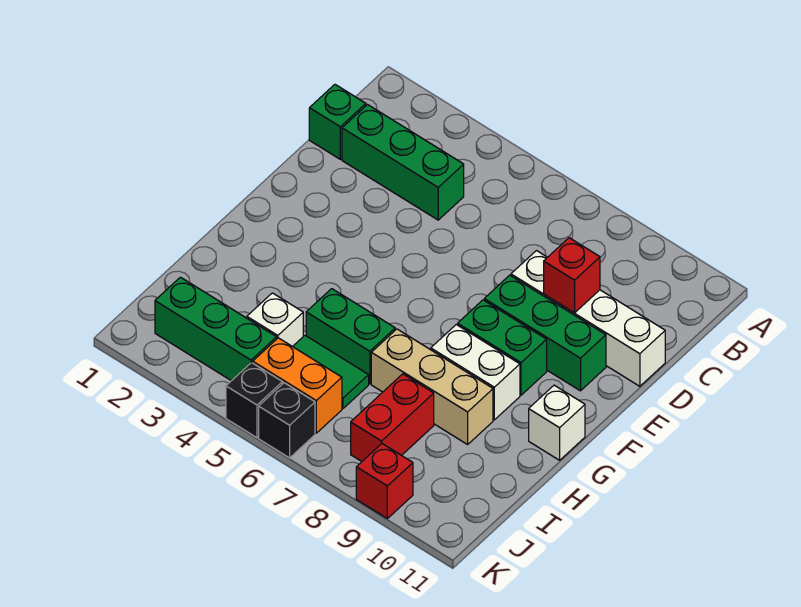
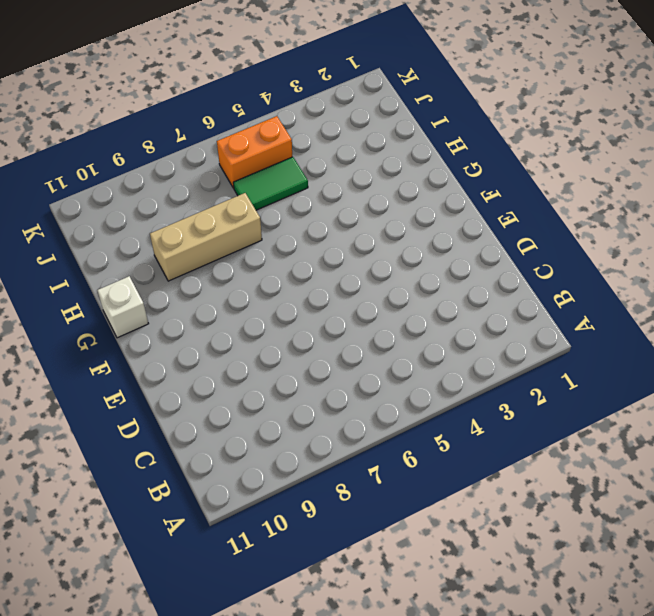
none -> green brick C1 level 1
none -> green brick C2:C4 level 1
none -> white brick D8:D11 level 1

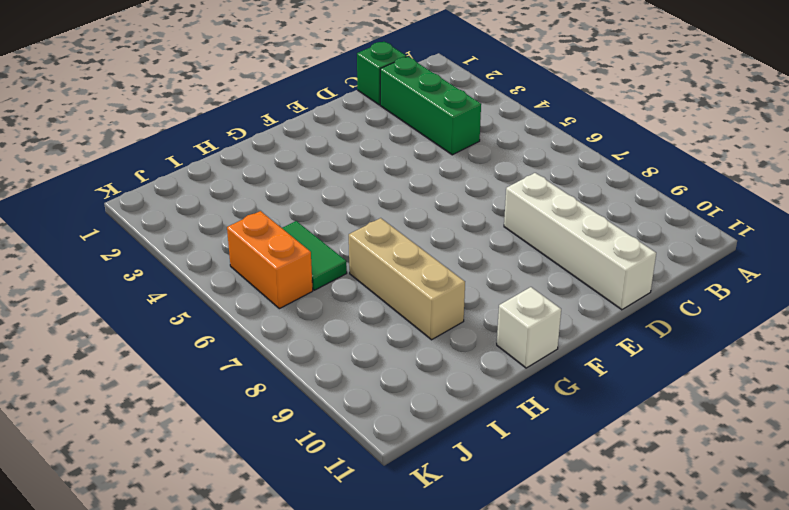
none -> green brick E8:E10 level 1
none -> green brick F8:F9 level 1
none -> white brick G8:G9 level 1

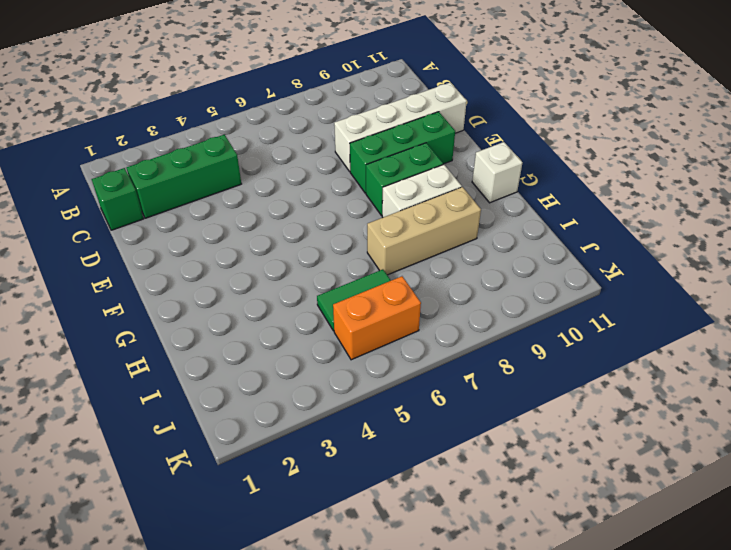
none -> green brick H5:H6 level 1
none -> white brick I4 level 1
none -> red brick I8:J8 level 1

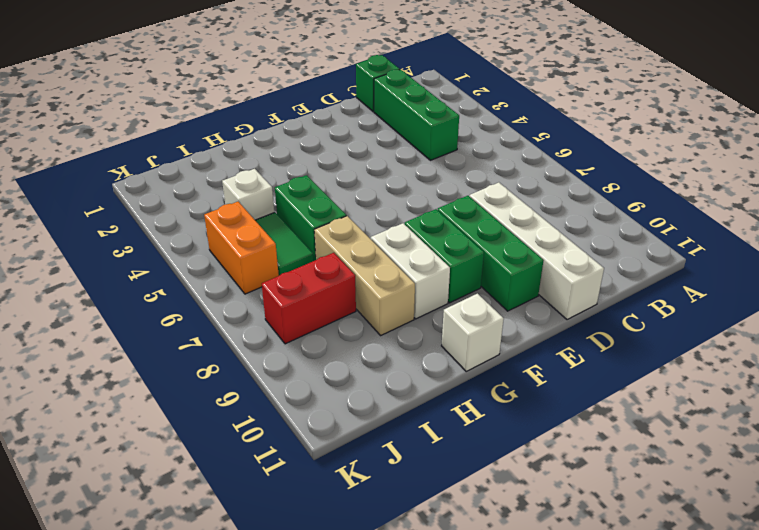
none -> green brick J2:J4 level 1
none -> black brick K5 level 1
none -> black brick K6 level 1

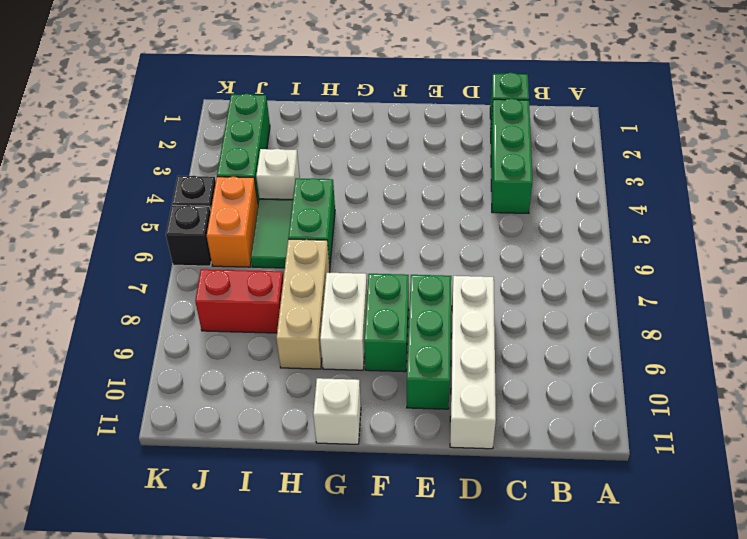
none -> red brick K9 level 1
none -> red brick D9 level 2

